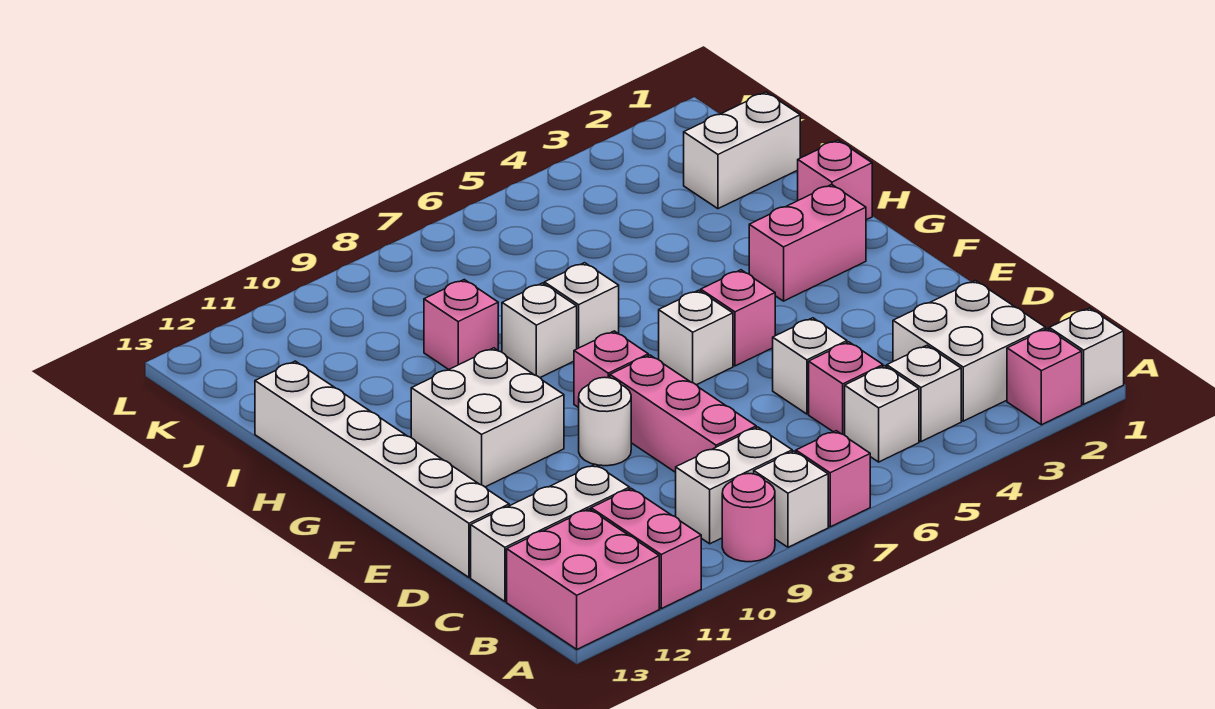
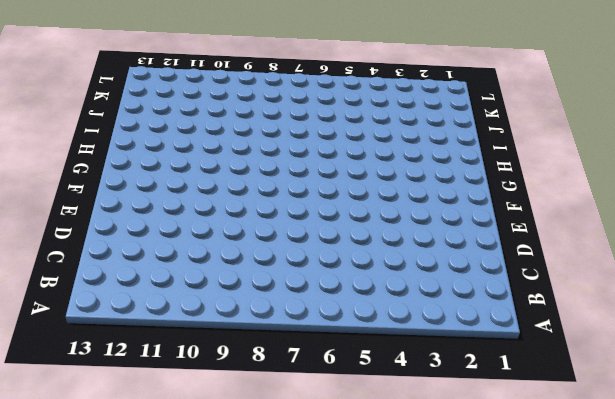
none -> white brick A1 level 1
none -> pink brick A2 level 1
none -> pink brick A7 level 1

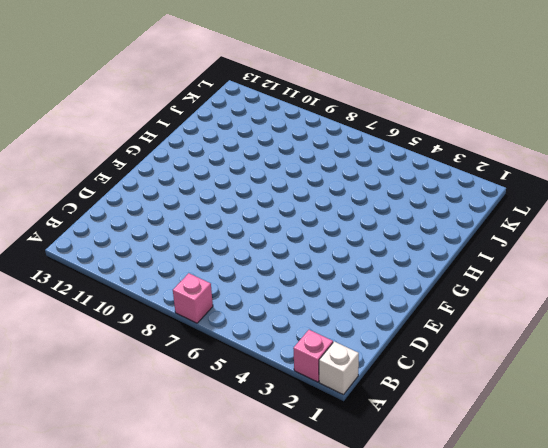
none -> white brick A8 level 1
none -> pink round brick A9 level 1
none -> pink brick A11:B11 level 1

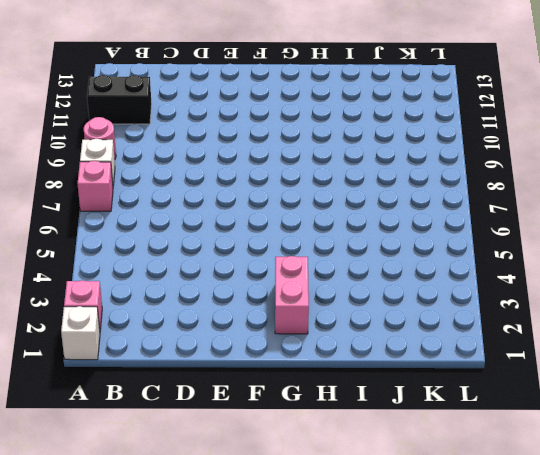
black brick A11:B11 level 1 -> pink brick A11:B11 level 1
none -> pink brick A12:B13 level 1
none -> white brick B2:C3 level 1
none -> white brick B4 level 1

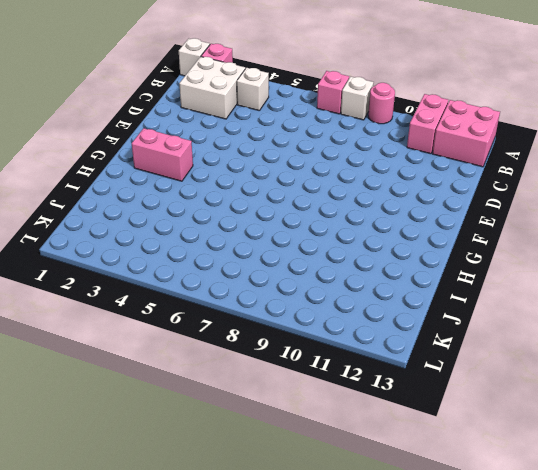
none -> white brick B5 level 1
none -> white brick B8:B9 level 1
none -> pink brick C5 level 1

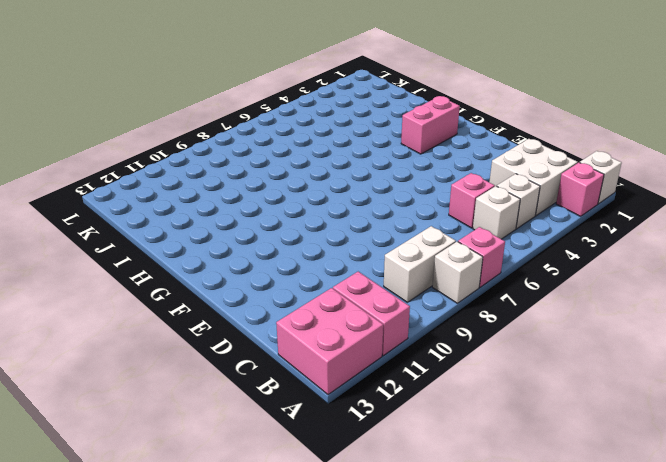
none -> pink round brick A9 level 1
none -> pink brick C8:E8 level 1
none -> white brick C11:C13 level 1

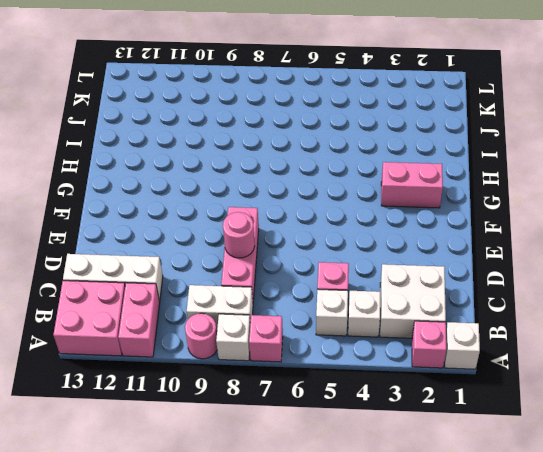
pink round brick D8 level 2 -> none
none -> white brick D5 level 1
none -> white brick D13:I13 level 1
none -> white round brick E9 level 1

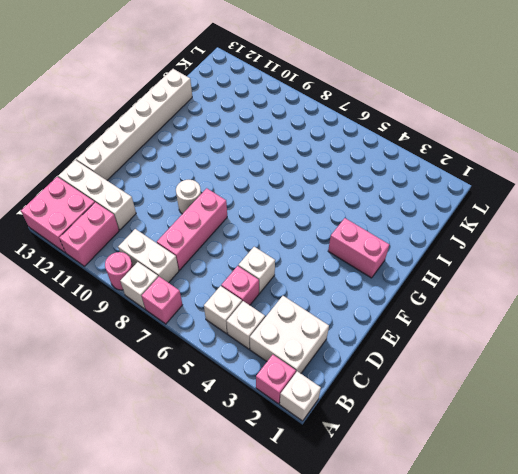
none -> pink brick F5 level 1
none -> white brick F6 level 1
none -> pink brick F8 level 1

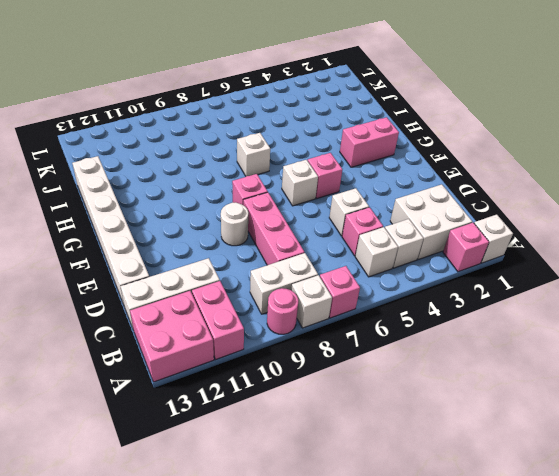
none -> white brick F10:G11 level 1
none -> pink brick H1 level 1
none -> white brick H8 level 1

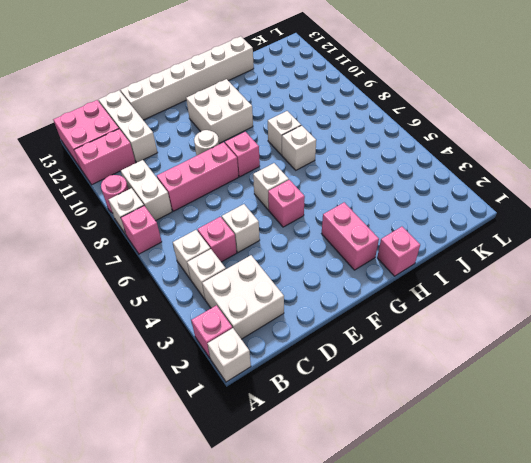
none -> pink brick I9 level 1
none -> white brick J1:J2 level 1

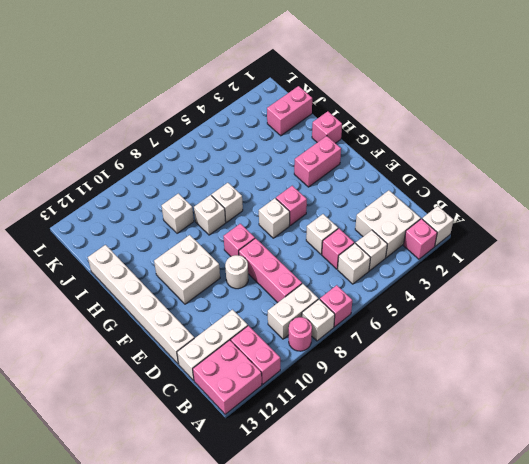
white brick I9 level 1 -> pink brick I9 level 1
pink brick J1:J2 level 1 -> white brick J1:J2 level 1

